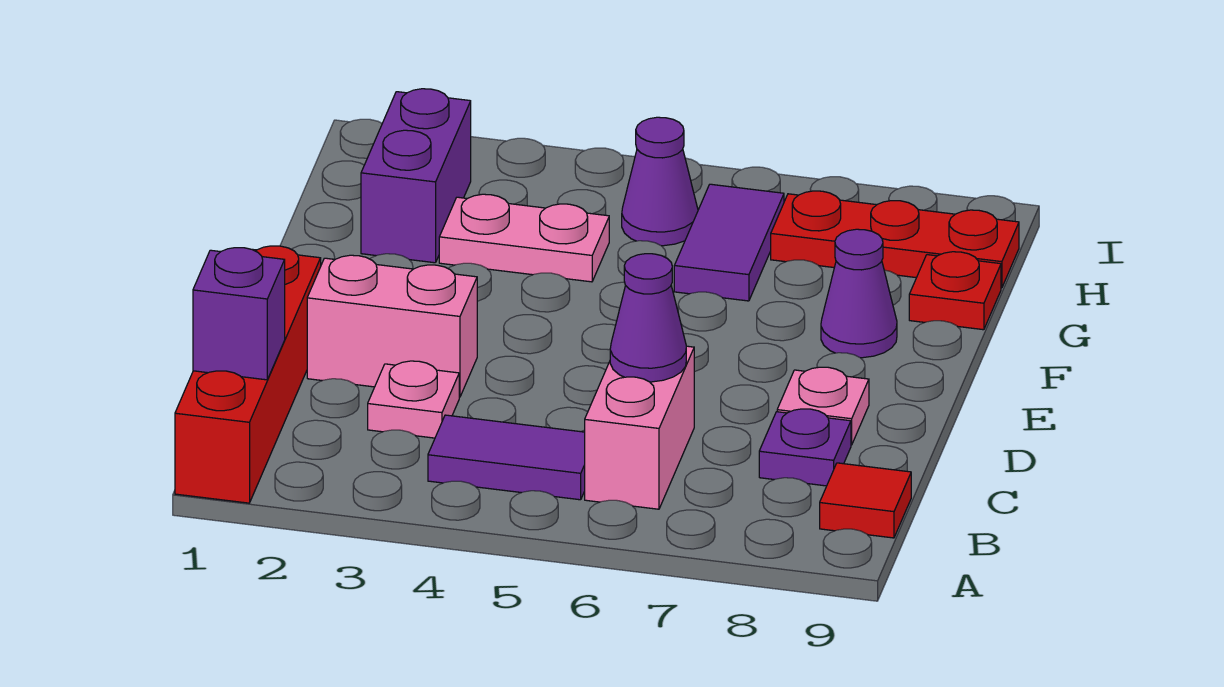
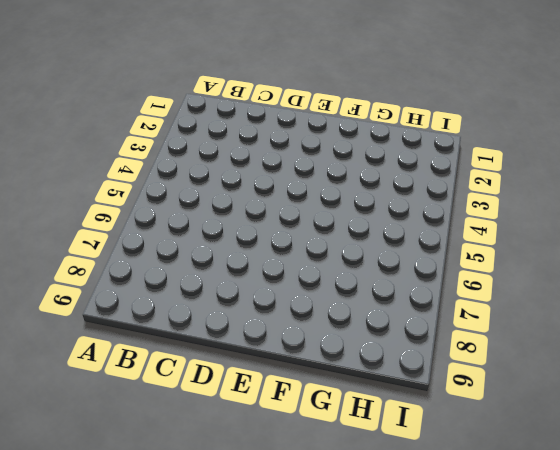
none -> red brick A1:D1 level 1
none -> purple tile B4:B5 level 1
none -> pink brick B6:C6 level 1

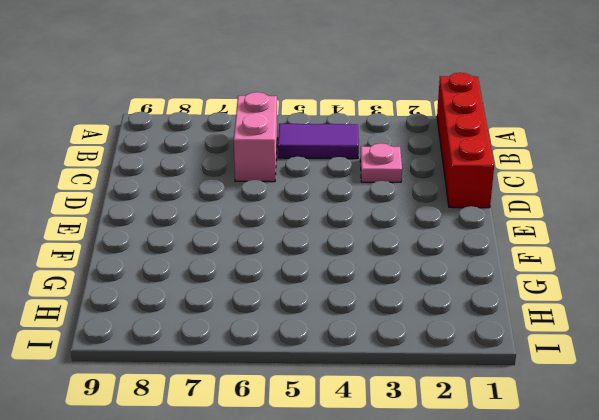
none -> red tile B9 level 1
none -> purple plate C8 level 1
none -> pink brick D2:D3 level 1

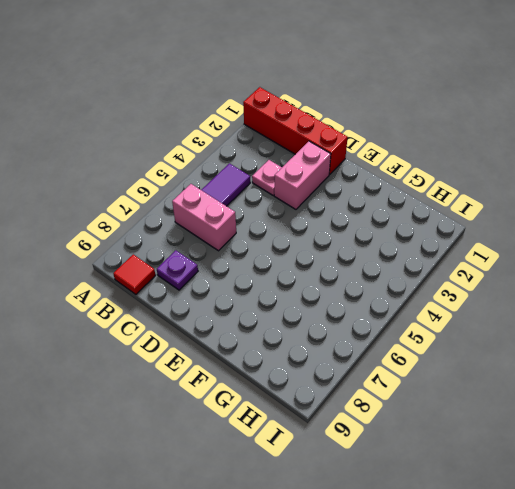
none -> pink plate D8 level 1
none -> purple cone F8 level 1
none -> purple brick G2:H2 level 1

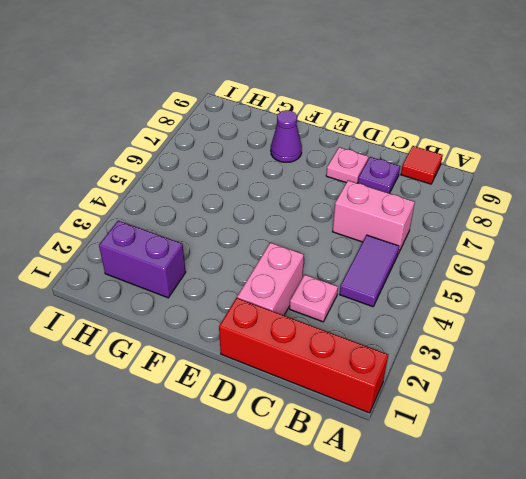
none -> pink plate G3:G4 level 1
none -> purple tile G6:H6 level 1
none -> red plate G9 level 1

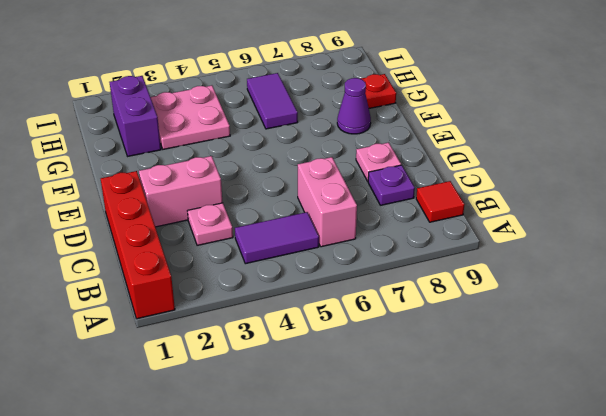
pink plate G3:H4 level 1 -> pink plate G3:G4 level 1
none -> purple cone H5 level 1
none -> red plate H7:H9 level 1
none -> purple brick B1 level 2

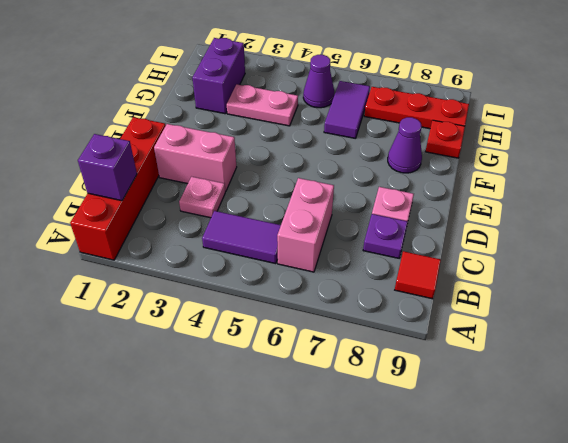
none -> purple cone C6 level 2

